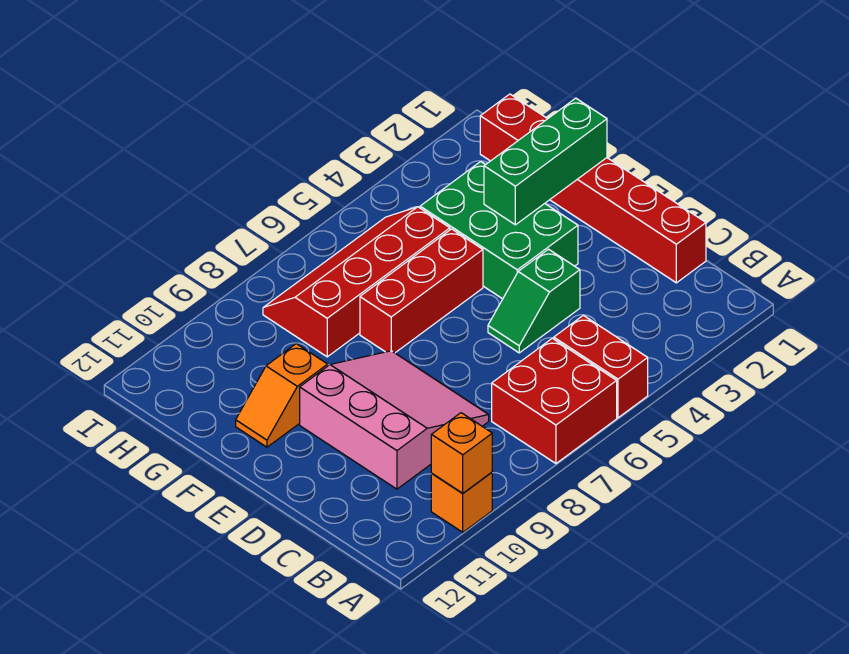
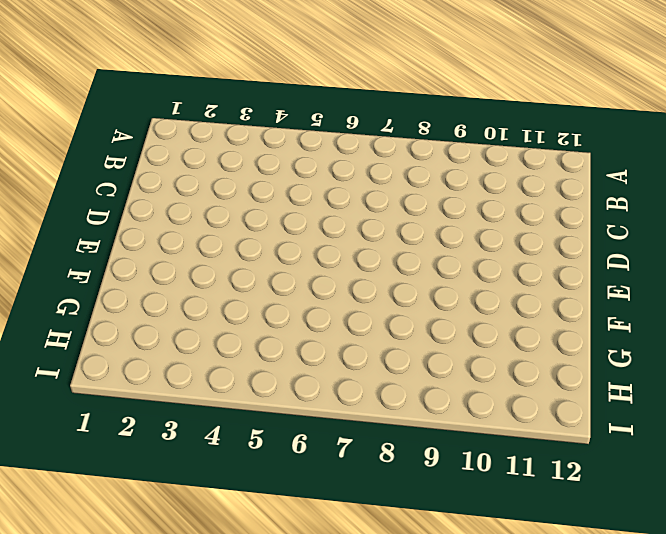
none -> red brick A5:B5 level 1
none -> red brick A6:B7 level 1
none -> orange brick A10 level 1

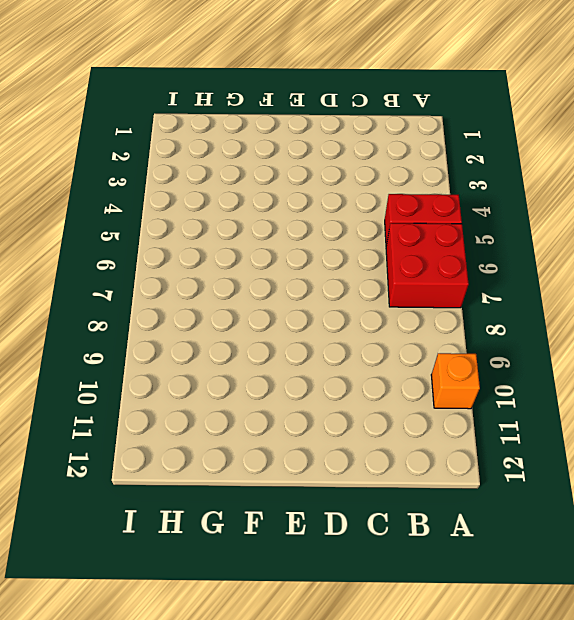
none -> red brick C1:H1 level 1
none -> pink slope C8:E10 level 1 top 10
none -> green slope D4:D5 level 1 top 4

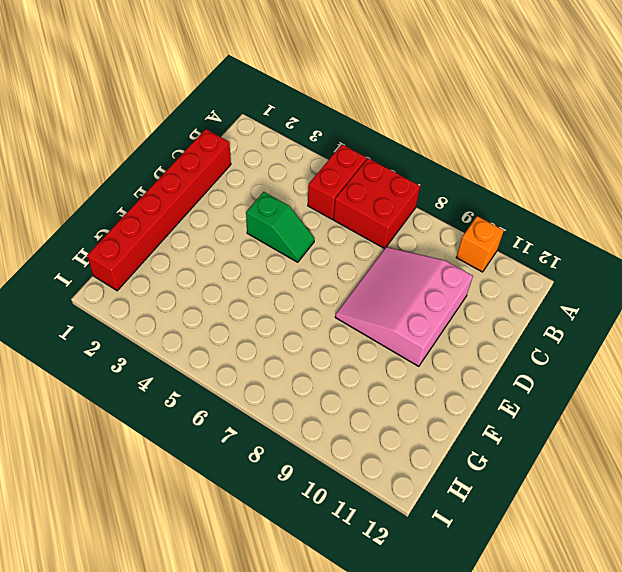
none -> green brick E3:G4 level 1
none -> red brick F5:F7 level 1
none -> orange slope F10:F11 level 1 top 10

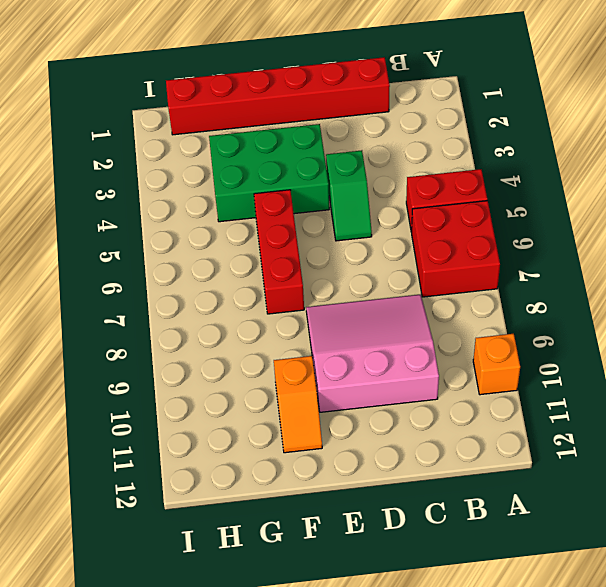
none -> red slope G5:H8 level 1 top G
none -> orange brick A10 level 2
none -> green brick F1:F3 level 2

